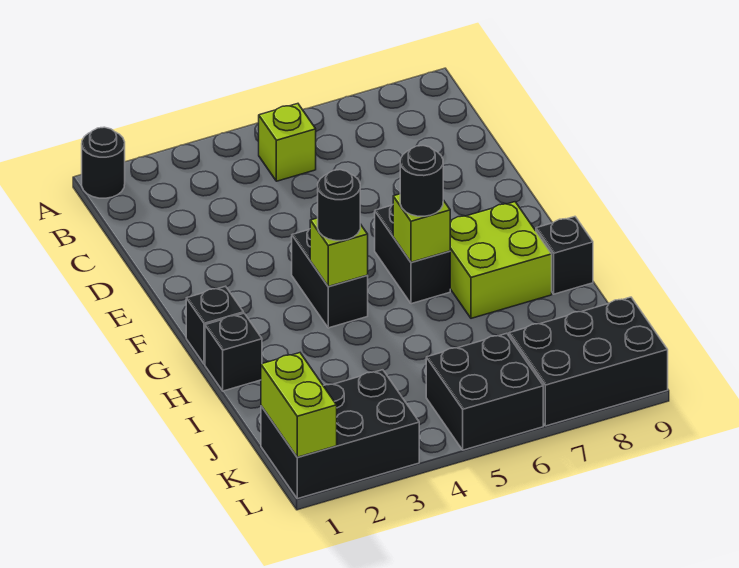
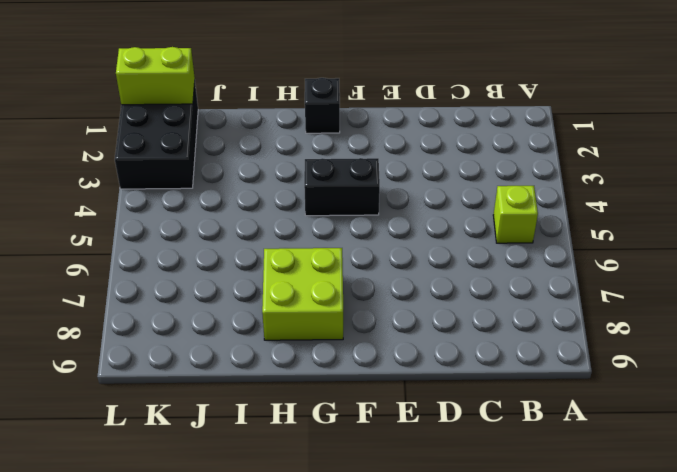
none -> black round brick A1 level 1
none -> black brick F6:G6 level 1
none -> black brick H1 level 1

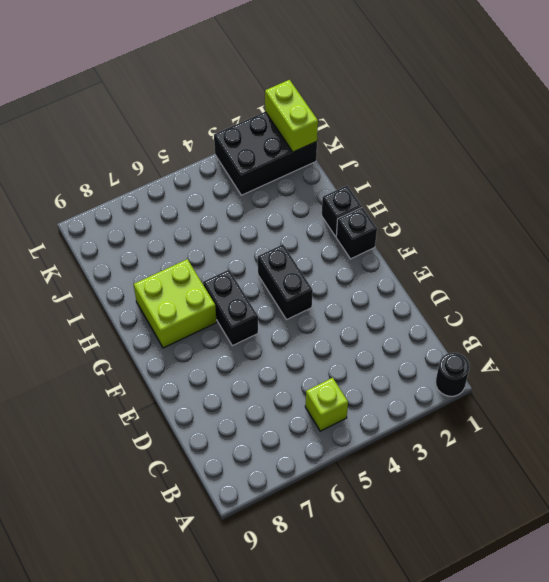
none -> black brick H9 level 1
none -> black brick K5:L6 level 1
none -> black brick K7:L9 level 1

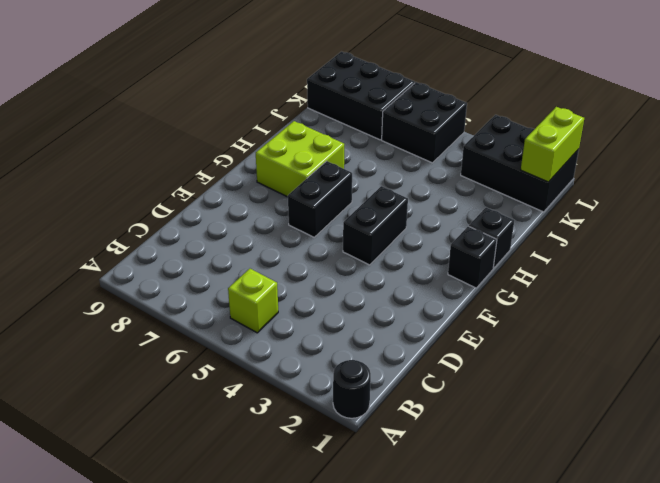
none -> black brick H9 level 1
none -> lime brick G4 level 2
none -> lime brick G6 level 2

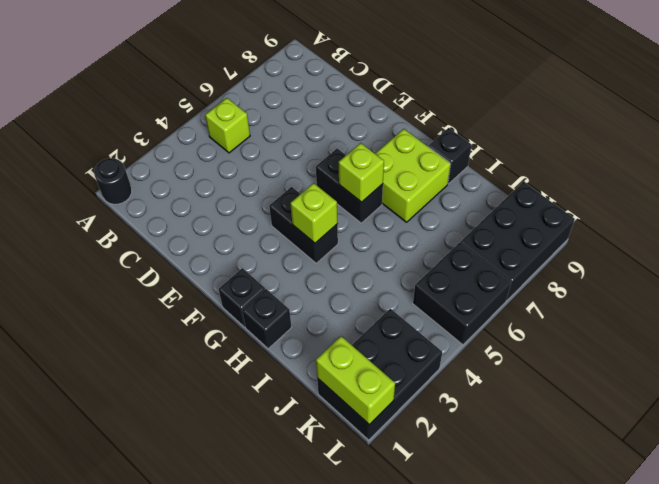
none -> black round brick G4 level 3
none -> black round brick G6 level 3

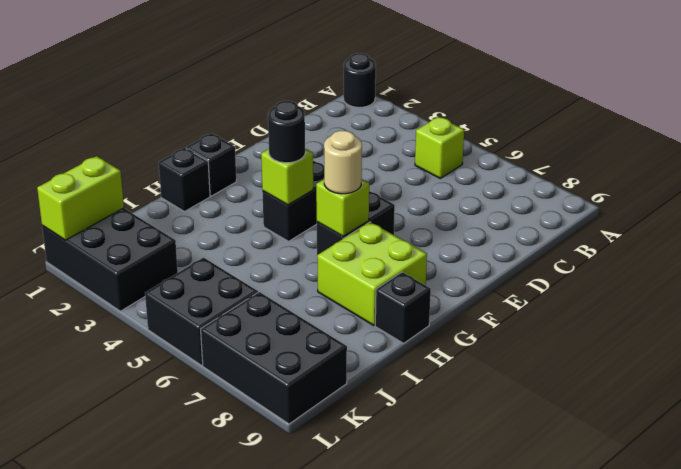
tan round brick G6 level 3 -> black round brick G6 level 3

